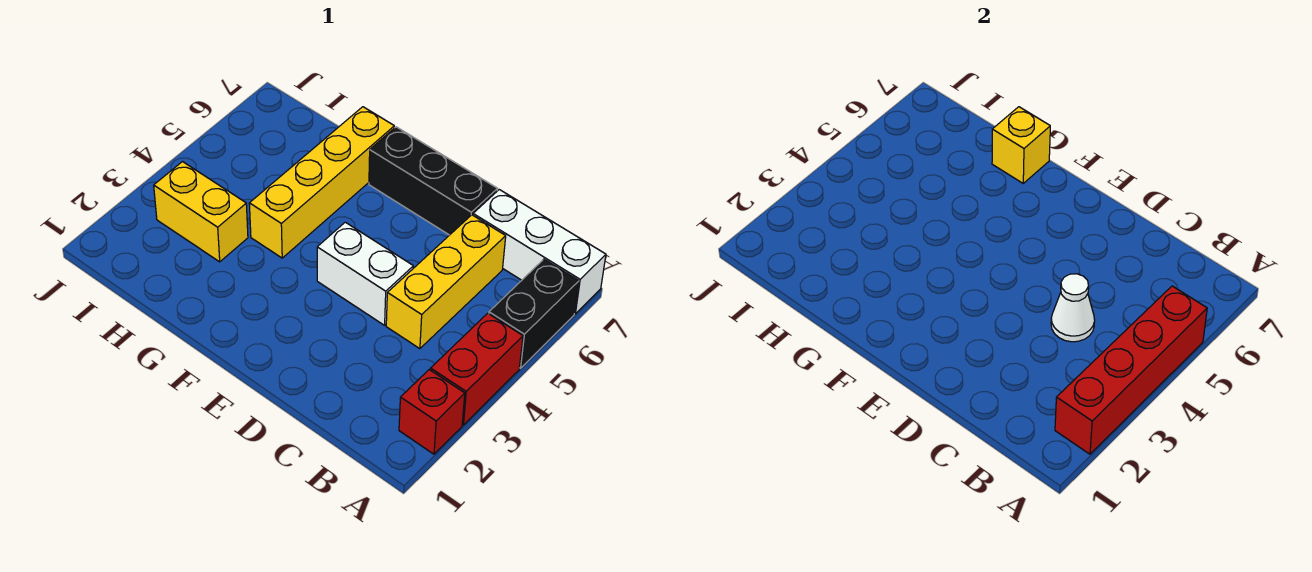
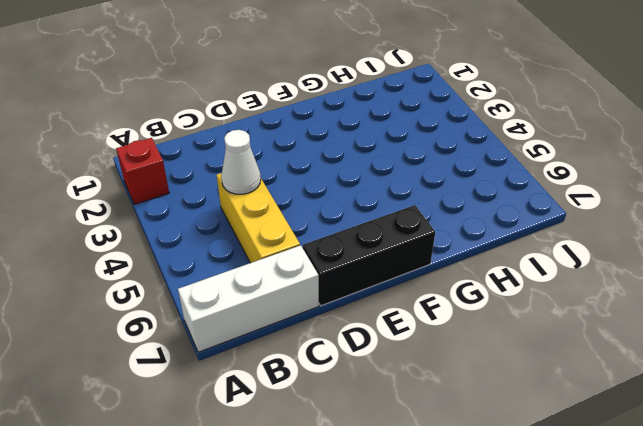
none -> red brick A3:A4 level 1
none -> black brick A5:A6 level 1
none -> white brick D4:E4 level 1

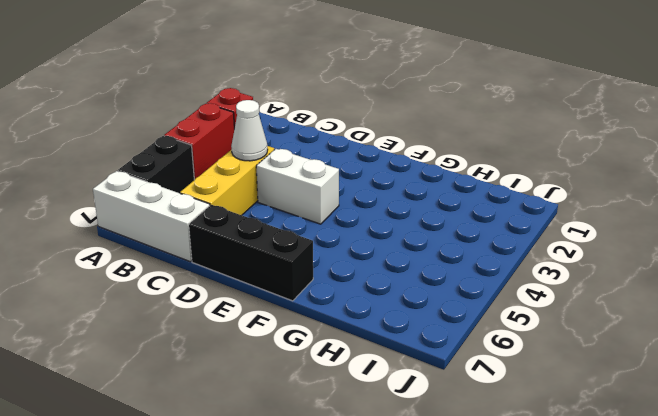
none -> yellow brick G4:G7 level 1
none -> yellow brick H3:I3 level 1
none -> red brick A2:A5 level 2

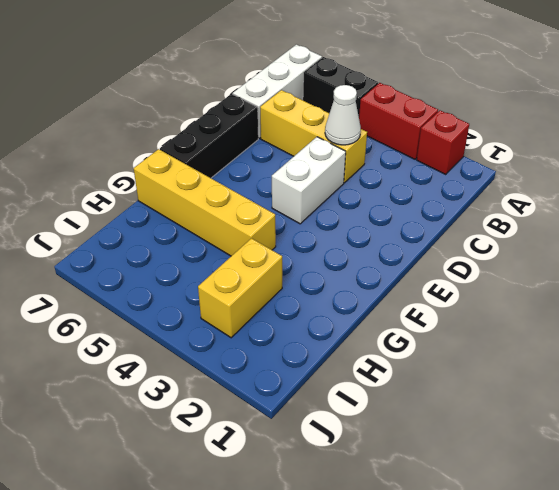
none -> red brick A2:A5 level 2
none -> yellow brick G7 level 2

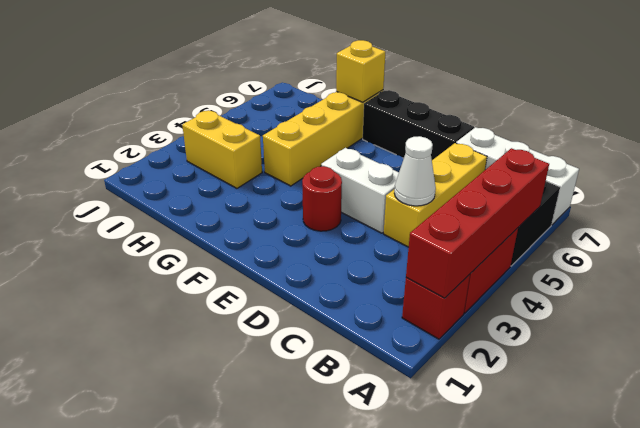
red round brick E3 level 1 -> none

